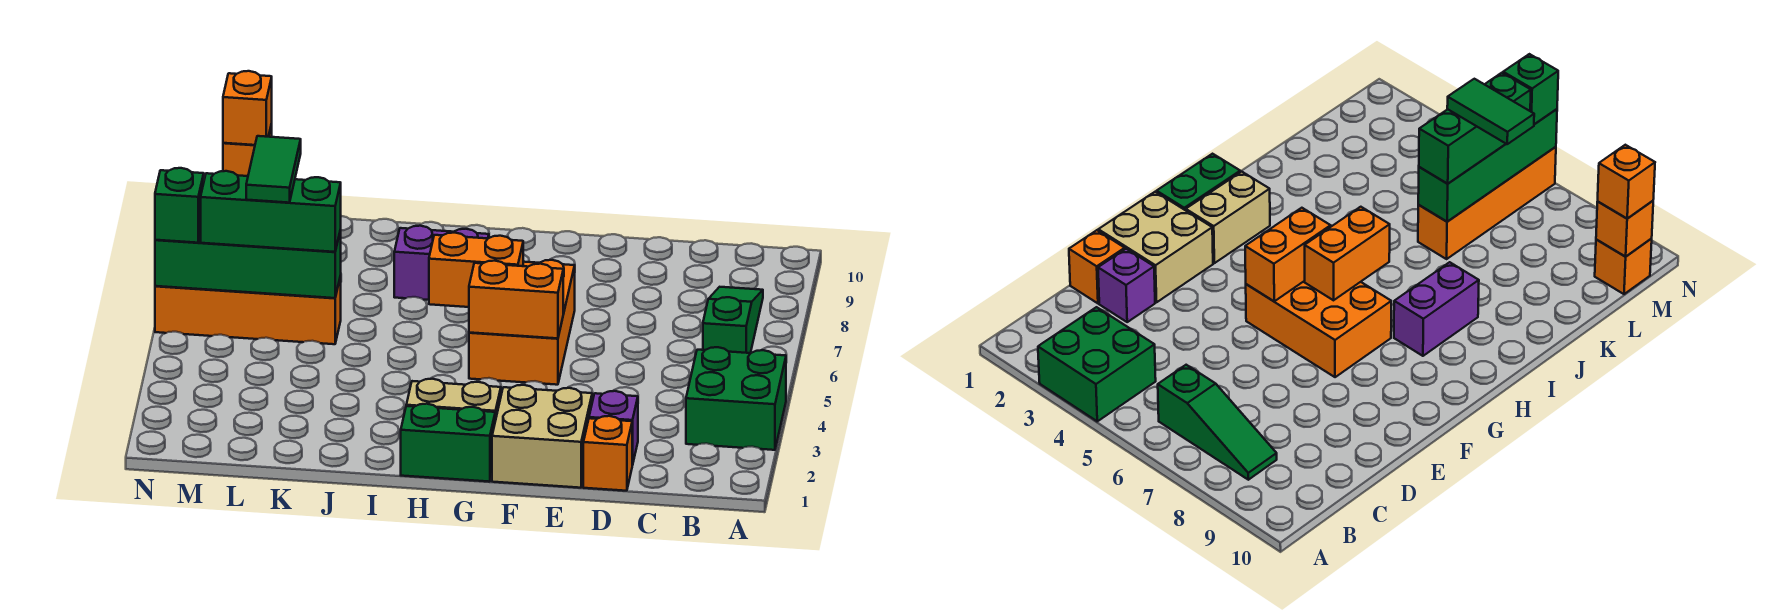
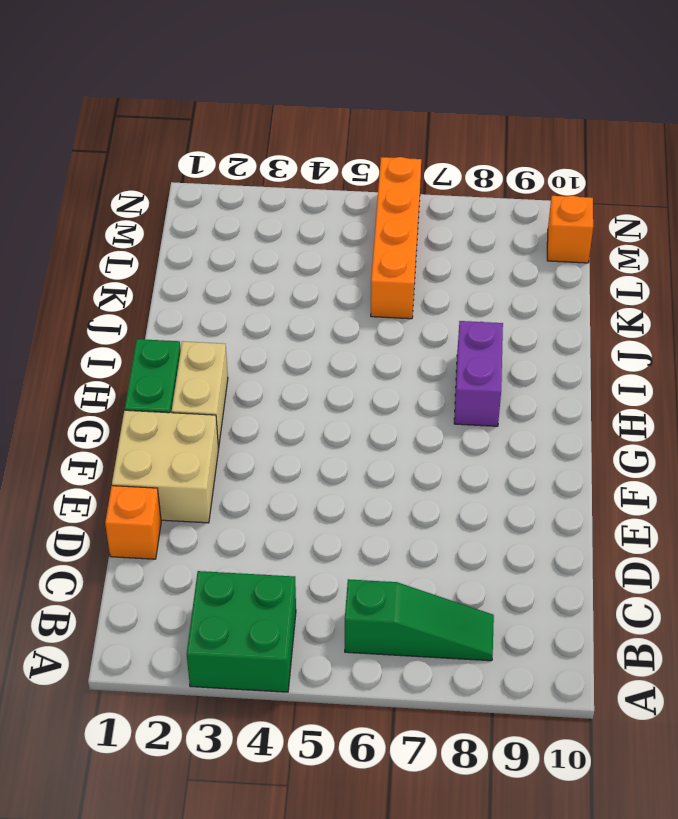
none -> purple brick D2 level 1
none -> orange brick F5:G7 level 1
none -> orange brick F5:G5 level 2

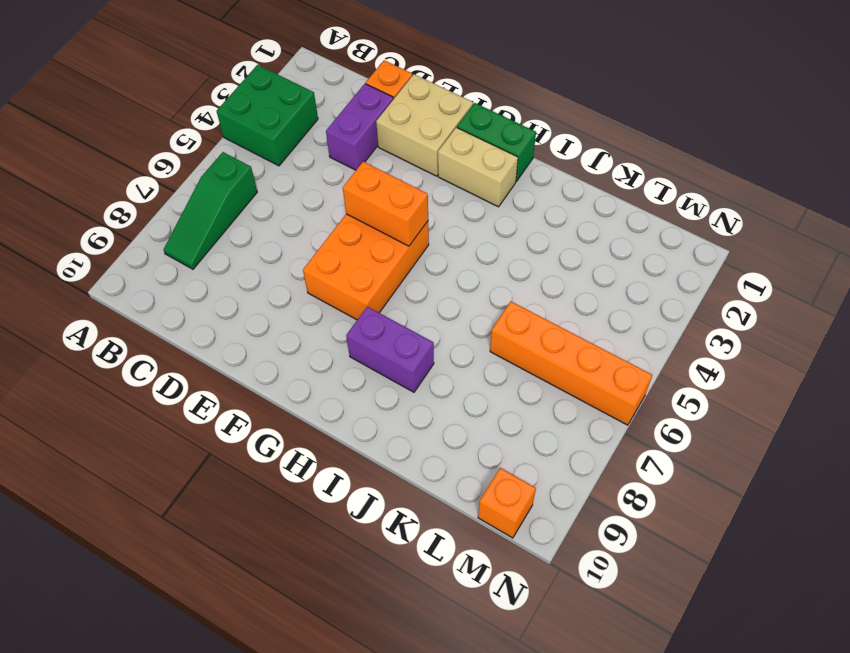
purple brick D2:D3 level 1 -> purple brick D2 level 1
none -> orange brick G6:H6 level 2
none -> green brick K6:N6 level 2
none -> orange brick M10 level 2

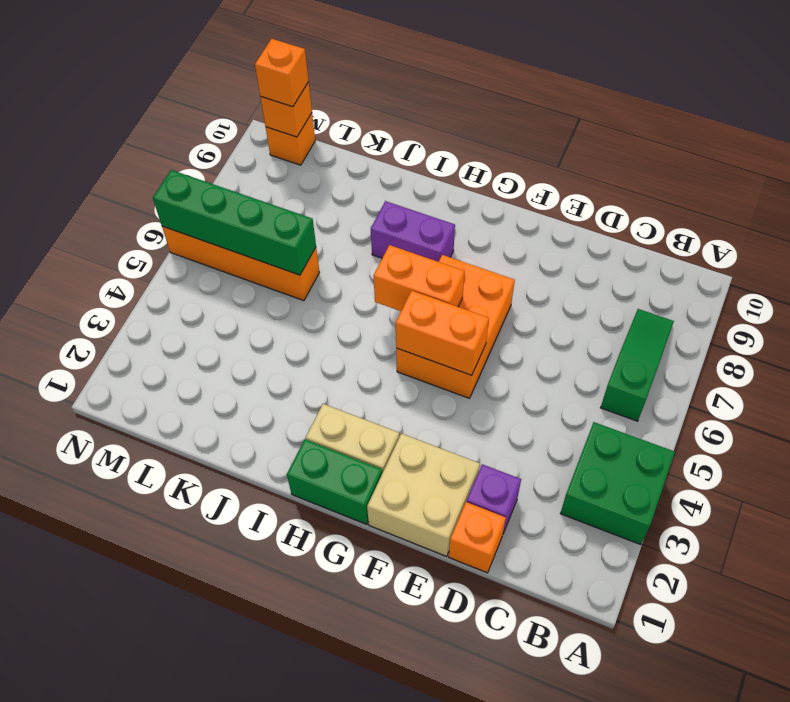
none -> green brick K6:M6 level 3
none -> green brick N6 level 3
none -> green tile L6:L7 level 4

